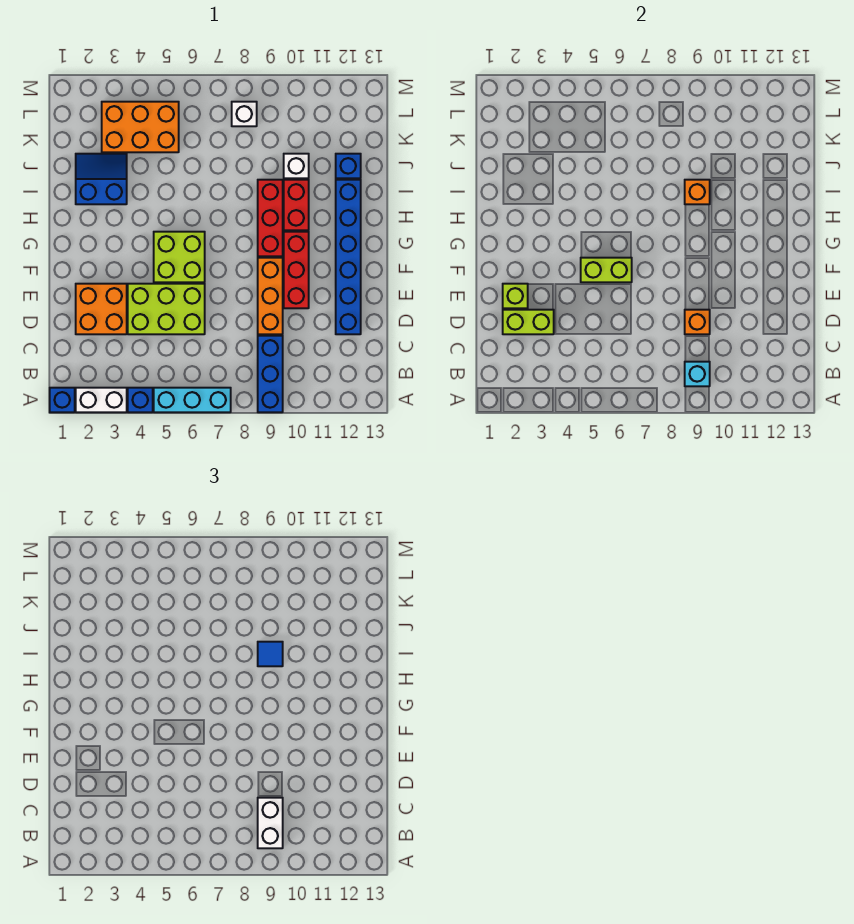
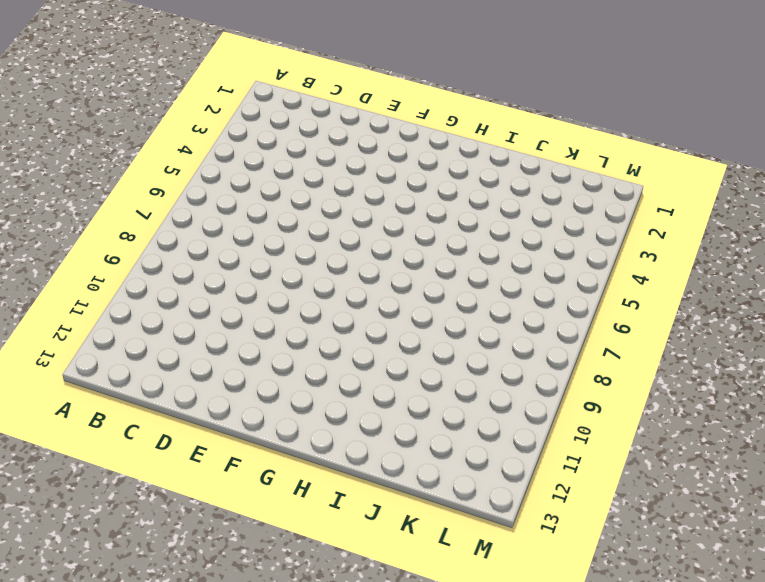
none -> blue brick A1 level 1
none -> white brick A2:A3 level 1
none -> blue brick A4 level 1

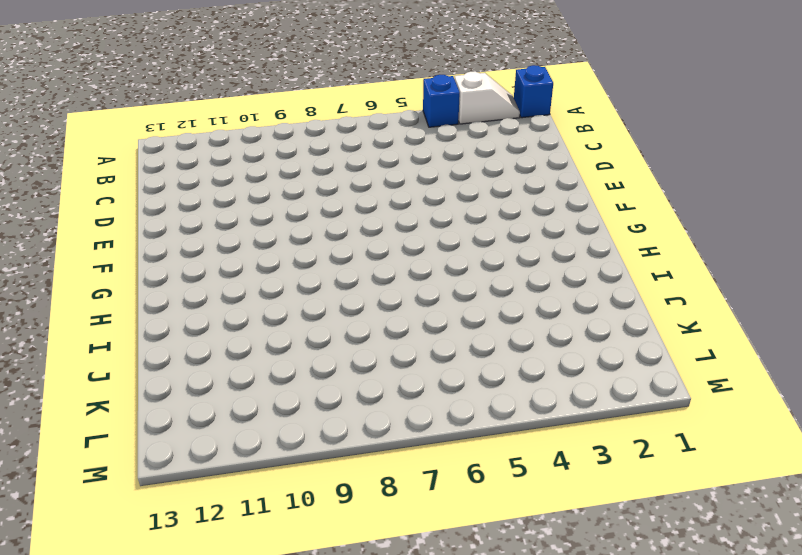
white slope A2:A3 level 1 top 3 -> white brick A2:A3 level 1
none -> cyan brick A5:A7 level 1
none -> blue brick A9:C9 level 1
none -> orange brick D2:E3 level 1

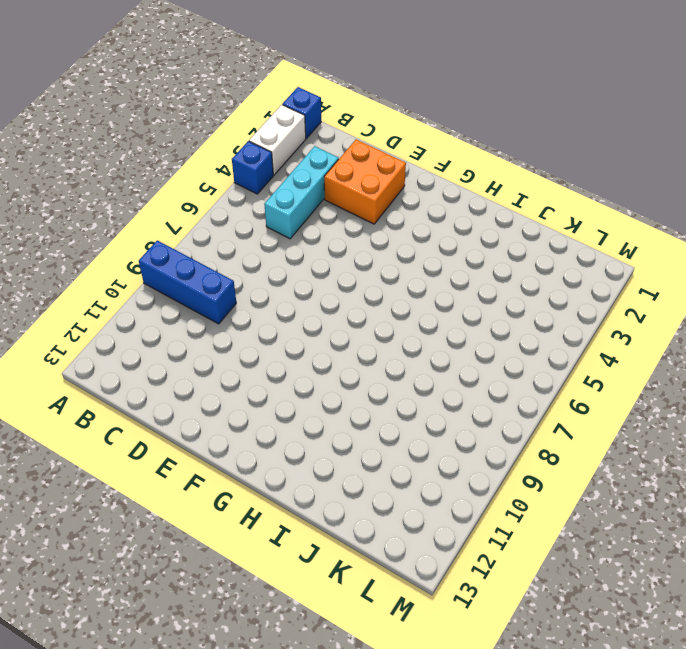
cyan brick C3:C5 level 1 -> cyan brick A5:A7 level 1
none -> lime brick D4:E6 level 1
none -> orange brick D9:F9 level 1
none -> blue brick D12:I12 level 1

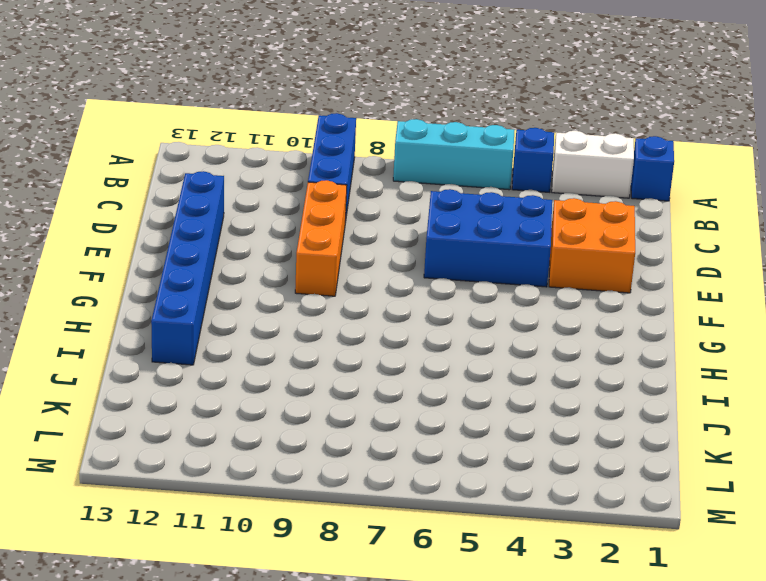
blue brick D4:E6 level 1 -> lime brick D4:E6 level 1
none -> red brick E10:G10 level 1
none -> lime brick F5:G6 level 1
none -> red brick G9:I9 level 1

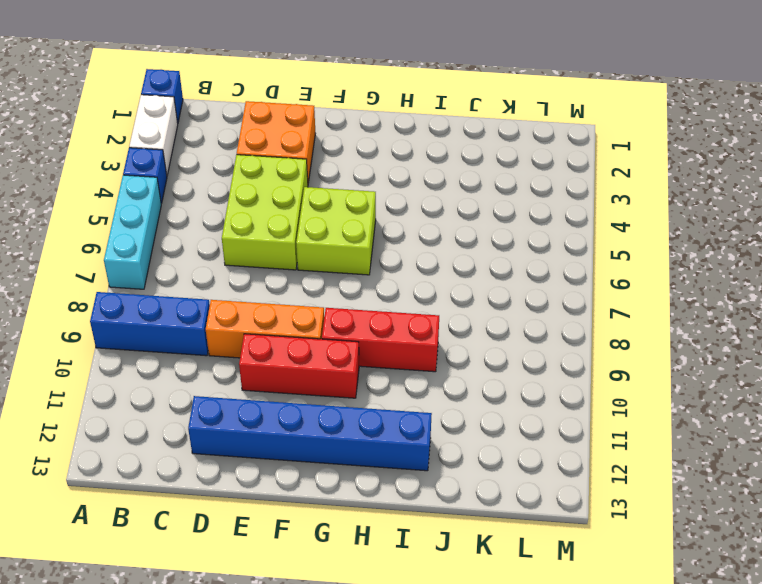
none -> red brick H10:I10 level 1
none -> blue slope I2:J3 level 1 top I
none -> white brick J10 level 1

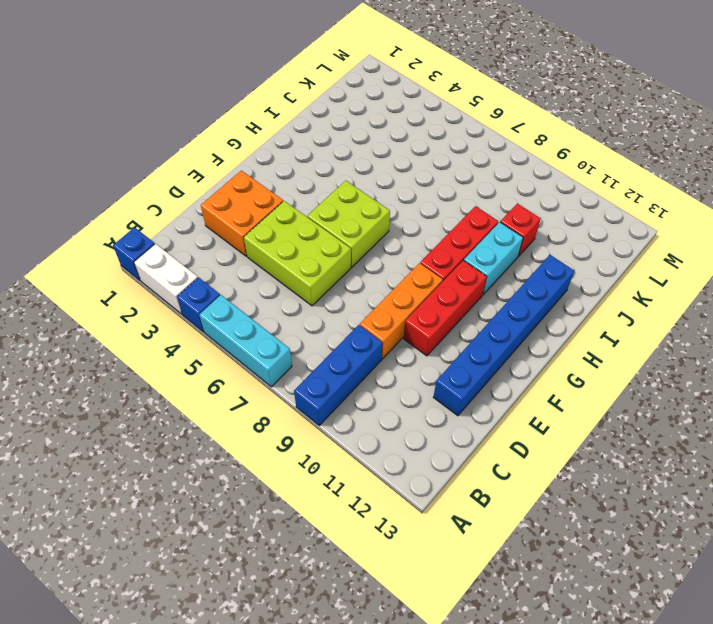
cyan brick H10:I10 level 1 -> red brick H10:I10 level 1
red brick J10 level 1 -> white brick J10 level 1
none -> blue slope I2:J3 level 1 top I
none -> blue brick J12 level 1
none -> orange brick K3:L5 level 1

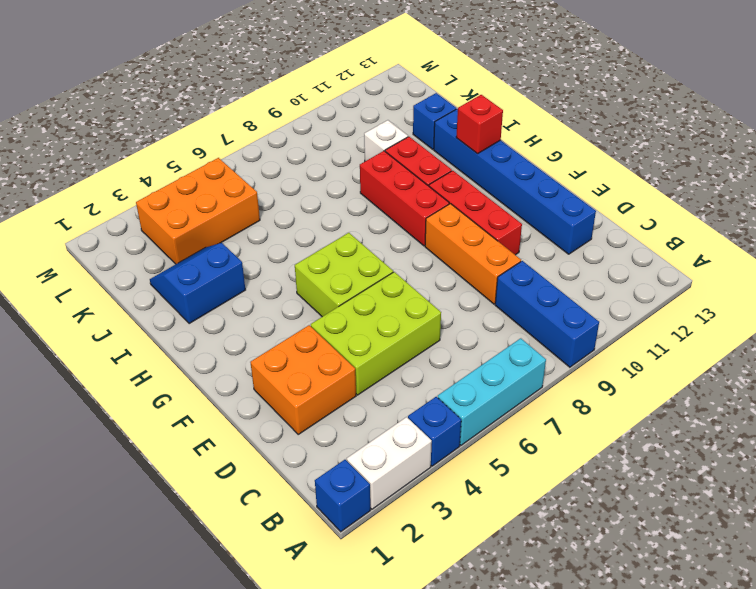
red brick H12 level 2 -> none
none -> white brick L8 level 1
none -> cyan brick B9 level 2
none -> lime brick D2:D3 level 2

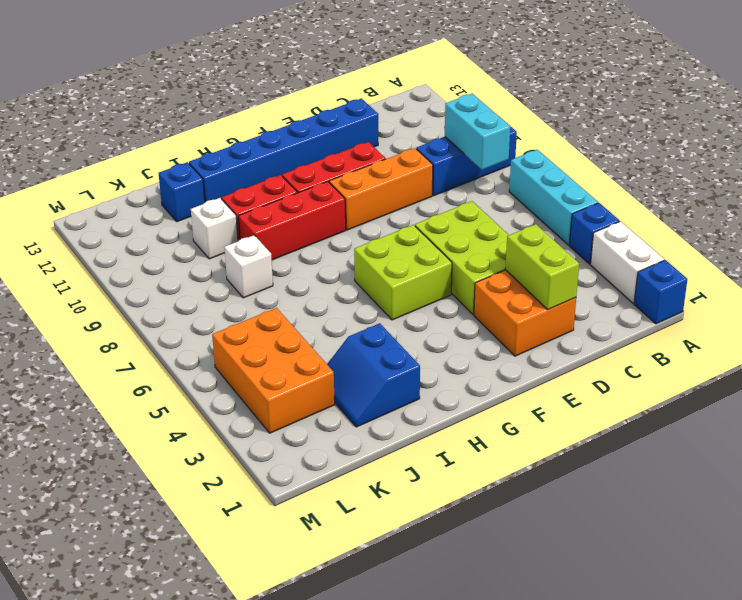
cyan brick B8:B9 level 2 -> cyan brick B9 level 2
white brick J8 level 1 -> white brick L8 level 1
none -> orange brick D9 level 2
none -> lime brick E2 level 2
none -> lime brick F5:F6 level 2

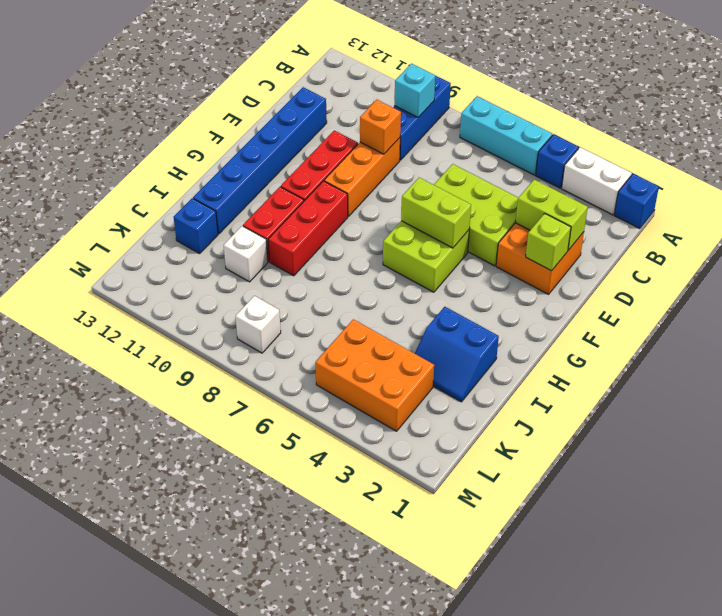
none -> orange brick I9 level 2
none -> white brick B9:C9 level 3
none -> blue tile I9 level 3

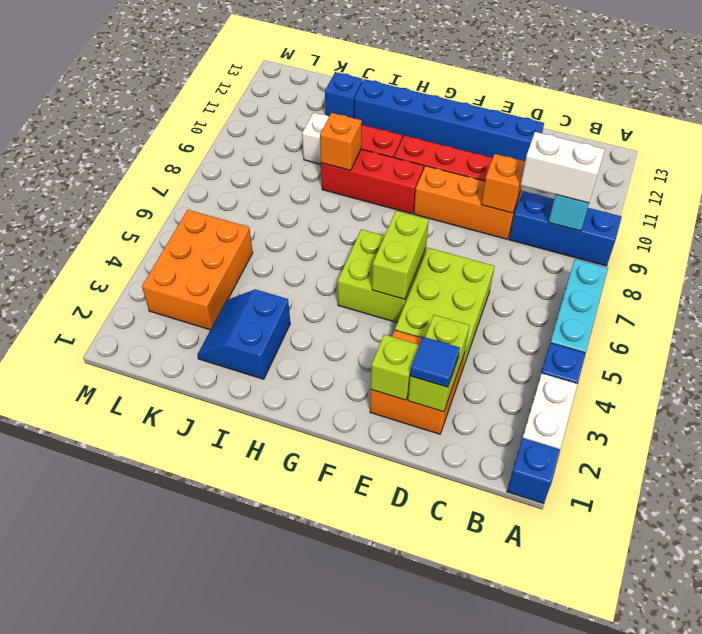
blue tile D2 level 3 -> blue tile I9 level 3
none -> white brick L8 level 1

